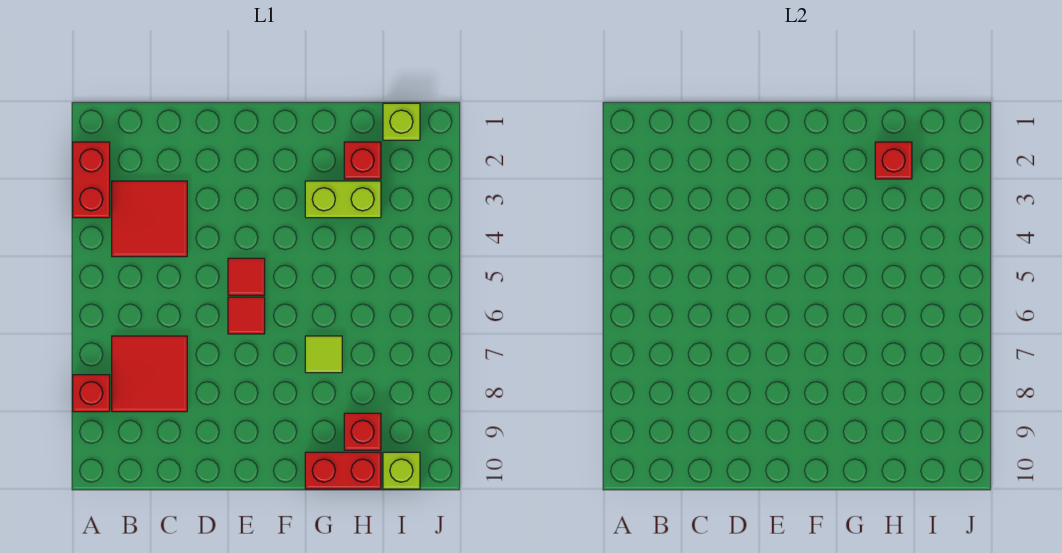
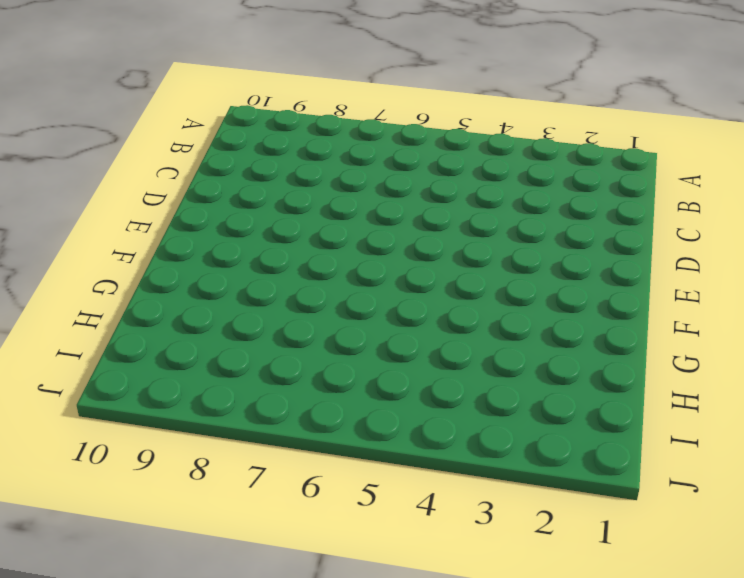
none -> red brick A2:A3 level 1
none -> red brick A8 level 1
none -> red tile B3:C4 level 1

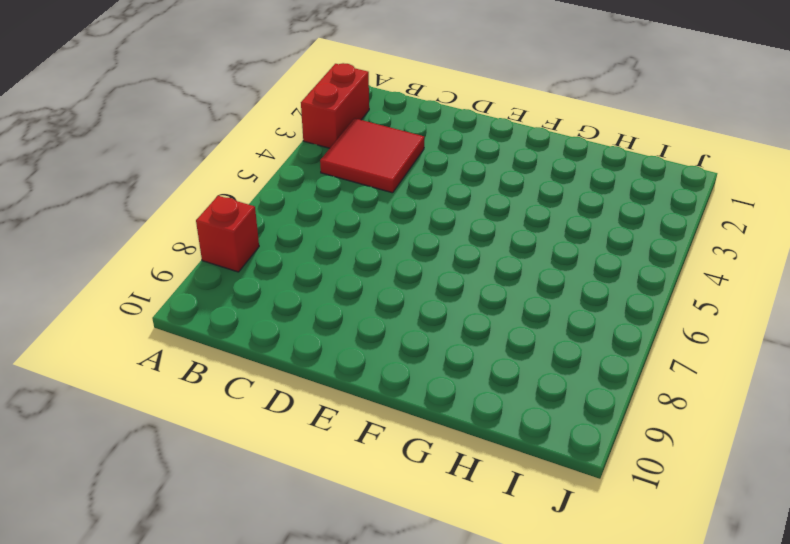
none -> red tile B7:C8 level 1
none -> red tile E5 level 1
none -> red tile E6 level 1

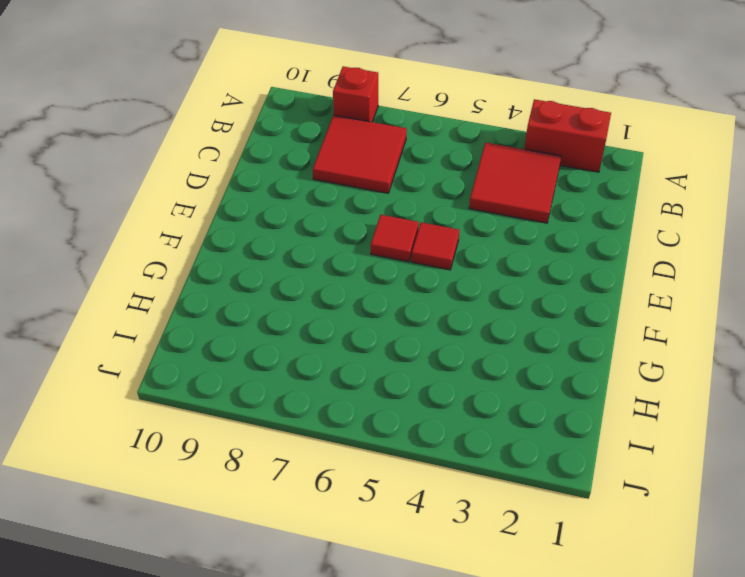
none -> lime brick G3:H3 level 1
none -> lime tile G7 level 1
none -> red brick G10:H10 level 1

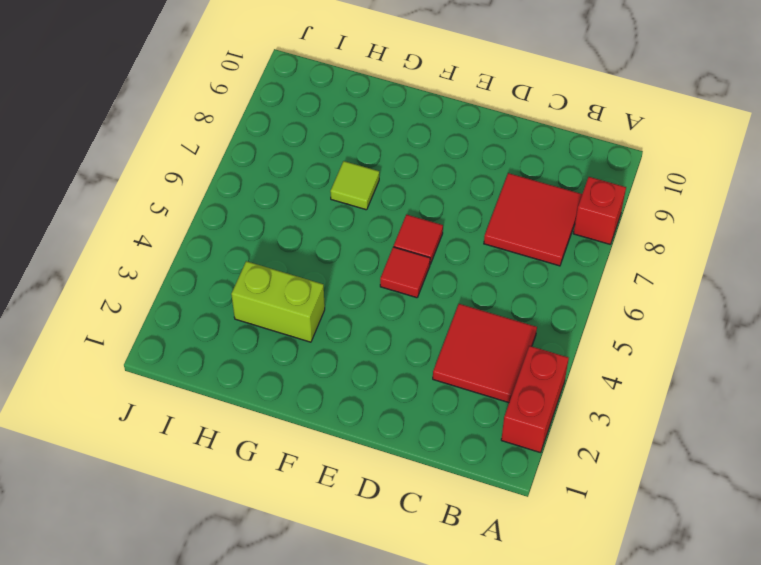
none -> red brick G10:H10 level 1
none -> red brick H2 level 1
none -> red brick H9 level 1

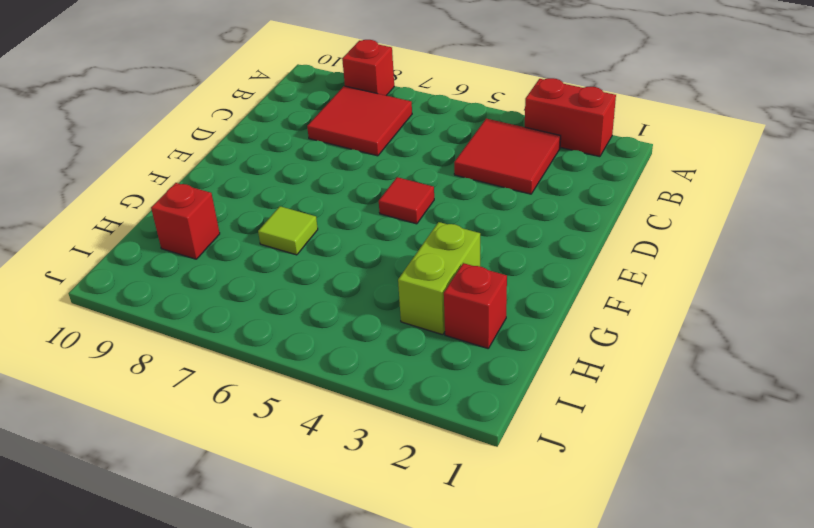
none -> red tile E6 level 1
none -> red brick G10:H10 level 1
none -> lime brick I1 level 1

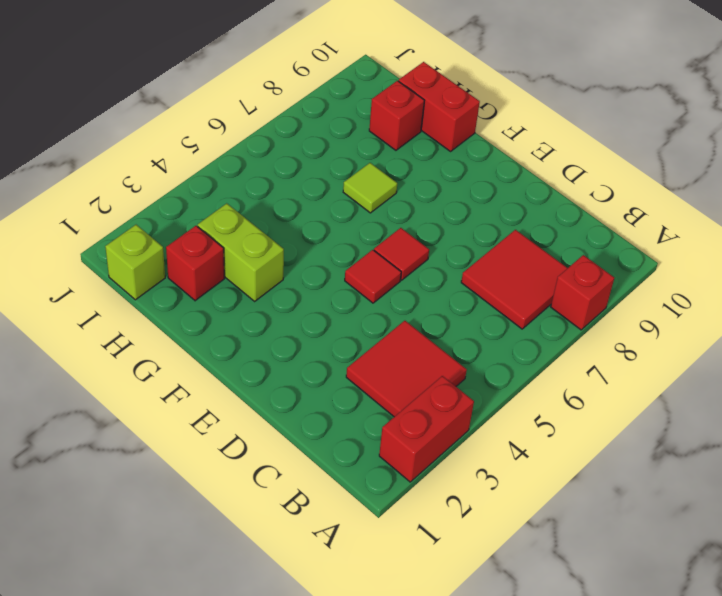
none -> lime brick I10 level 1
none -> red brick H2 level 2

